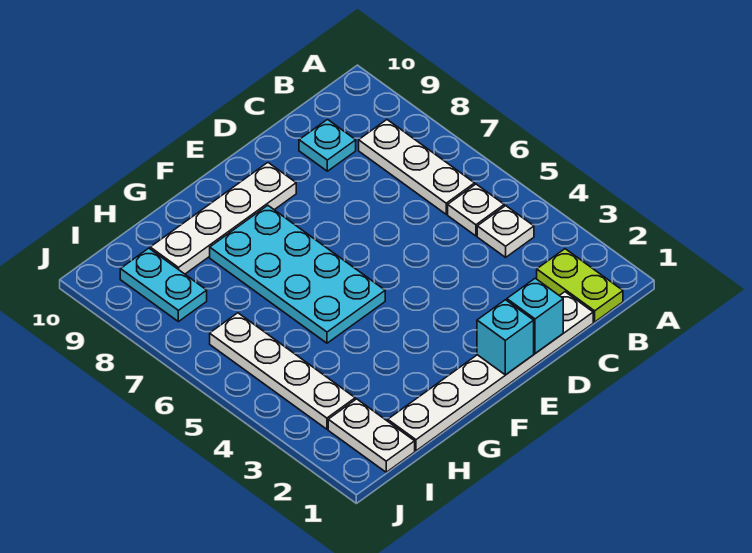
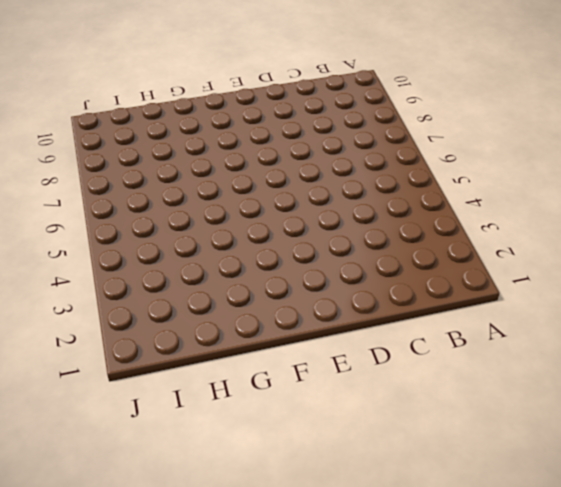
none -> lime plate B1:B2 level 1
none -> white plate B4 level 1
none -> white plate B5 level 1

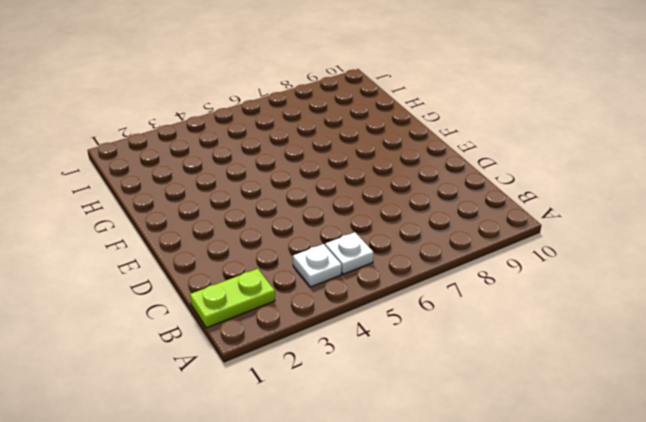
none -> white plate B6:B8 level 1
none -> white plate C1:H1 level 1
none -> cyan plate C9 level 1

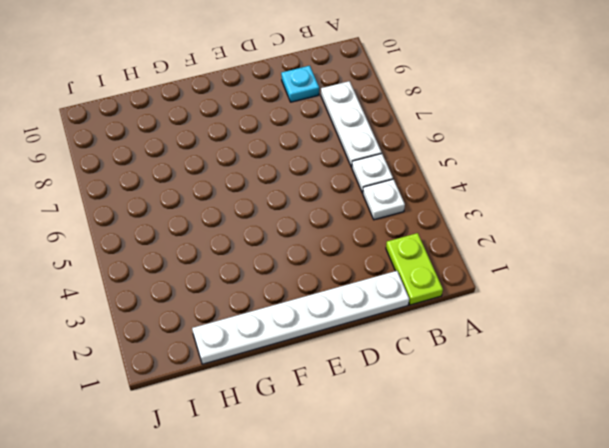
none -> white plate E9:H9 level 1
none -> cyan plate F5:G8 level 1
none -> white plate I1:I2 level 1

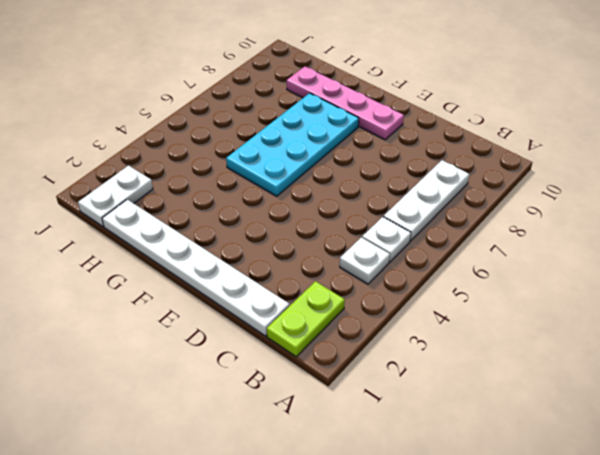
pink plate E9:H9 level 1 -> white plate E9:H9 level 1
none -> cyan plate C9 level 1
none -> white plate I3:I6 level 1
none -> cyan plate I8:I9 level 1

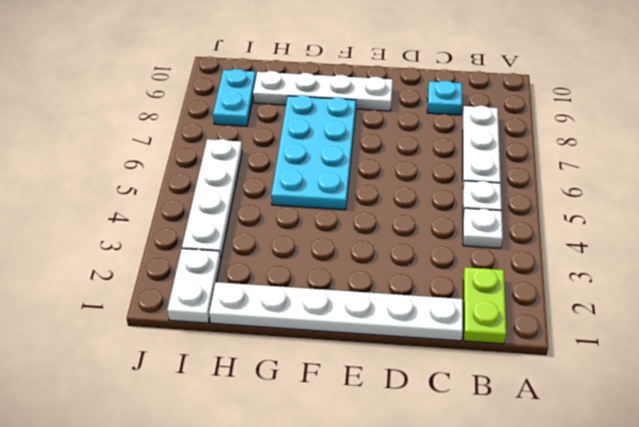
none -> cyan brick D1 level 2
none -> cyan brick E1 level 2

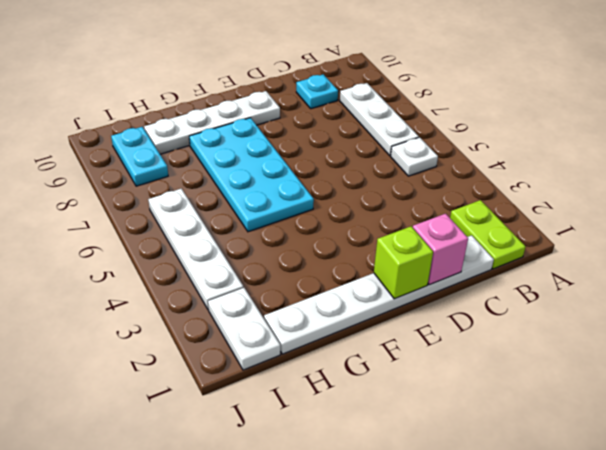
pink brick D1 level 2 -> cyan brick D1 level 2
lime brick E1 level 2 -> cyan brick E1 level 2
none -> white plate B4 level 1

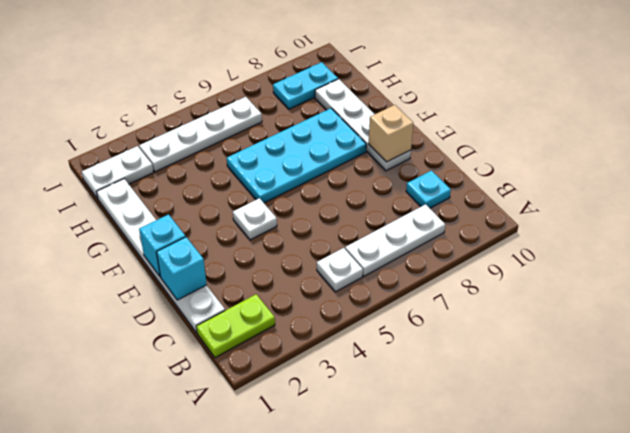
white plate E4 level 1 -> white plate B4 level 1
tan brick E9 level 2 -> none

